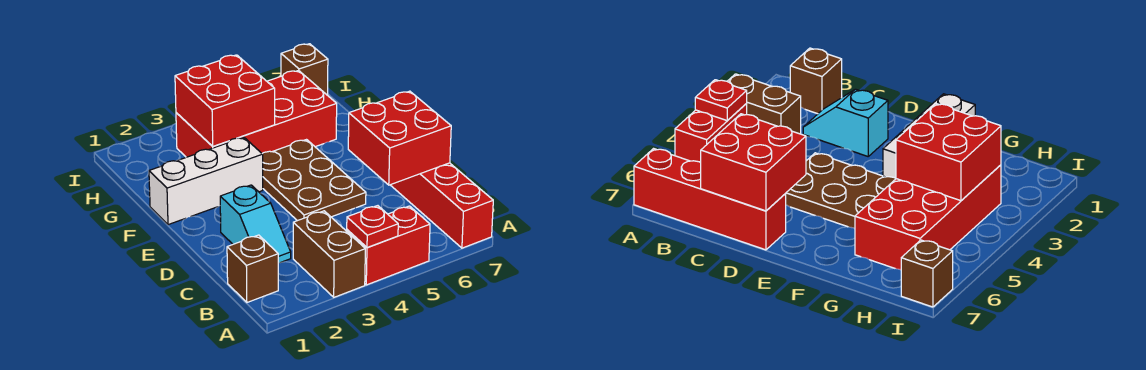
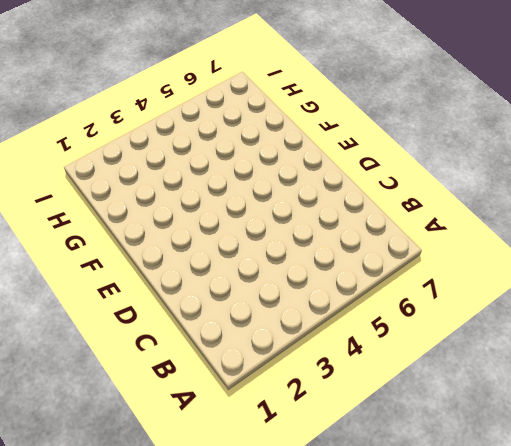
none -> brown brick A3:B3 level 1
none -> red brick A4:A5 level 1
none -> red brick A7:D7 level 1

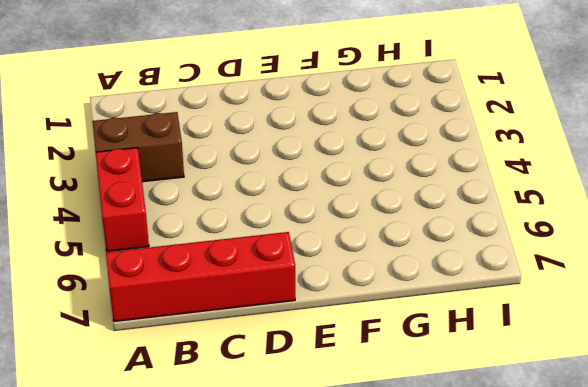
none -> brown brick B1 level 1
none -> cyan slope C2:D2 level 1 top D
none -> brown plate D4:F5 level 1

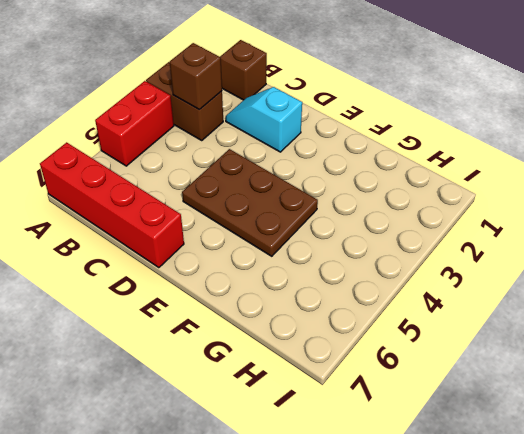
brown brick B3 level 2 -> brown brick I7 level 1
none -> white brick F1:F3 level 1
none -> red brick G3:H6 level 1
none -> red plate A4 level 2

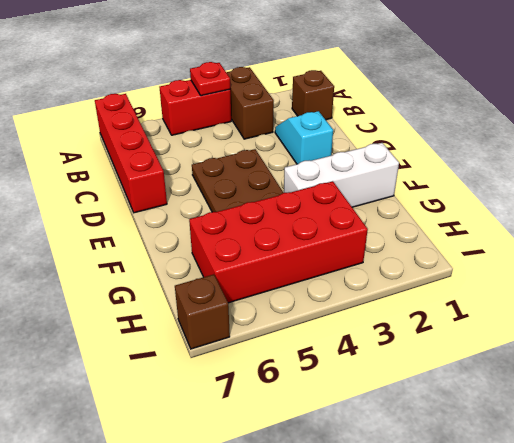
none -> red brick C6:D7 level 2
none -> red brick G3:H4 level 2

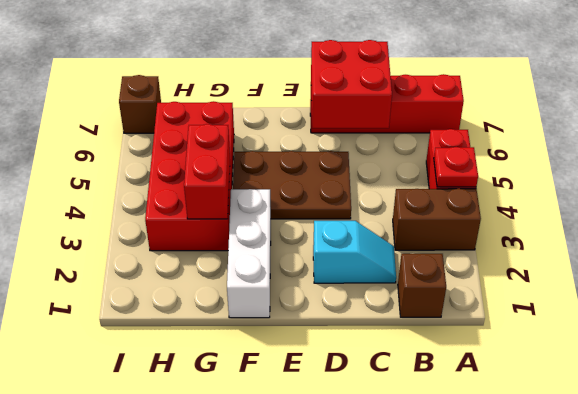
red brick G3:G4 level 2 -> red brick G3:H4 level 2

